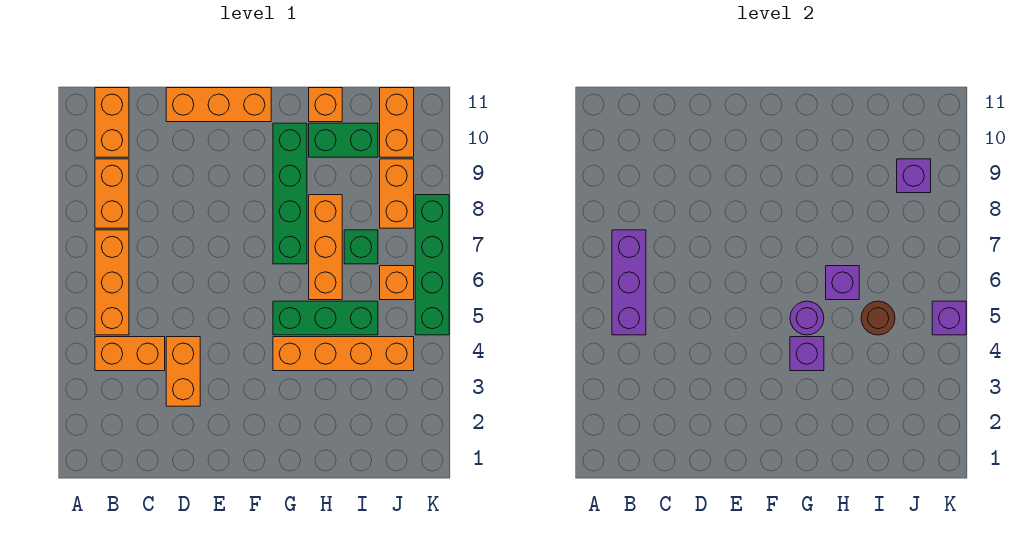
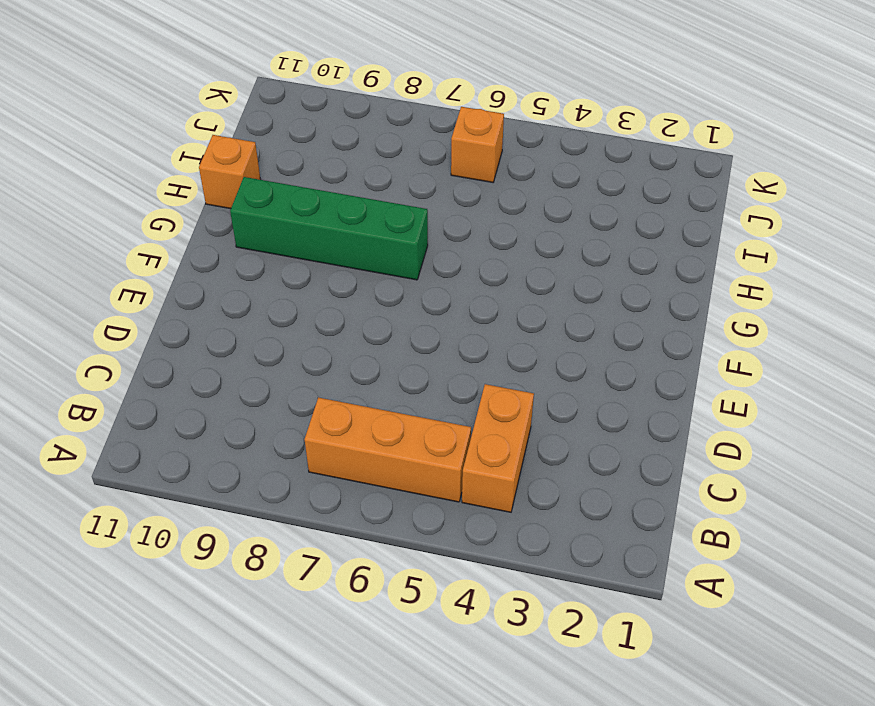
none -> orange brick B8:B9 level 1
none -> orange brick B10:B11 level 1
none -> orange brick D3:D4 level 1

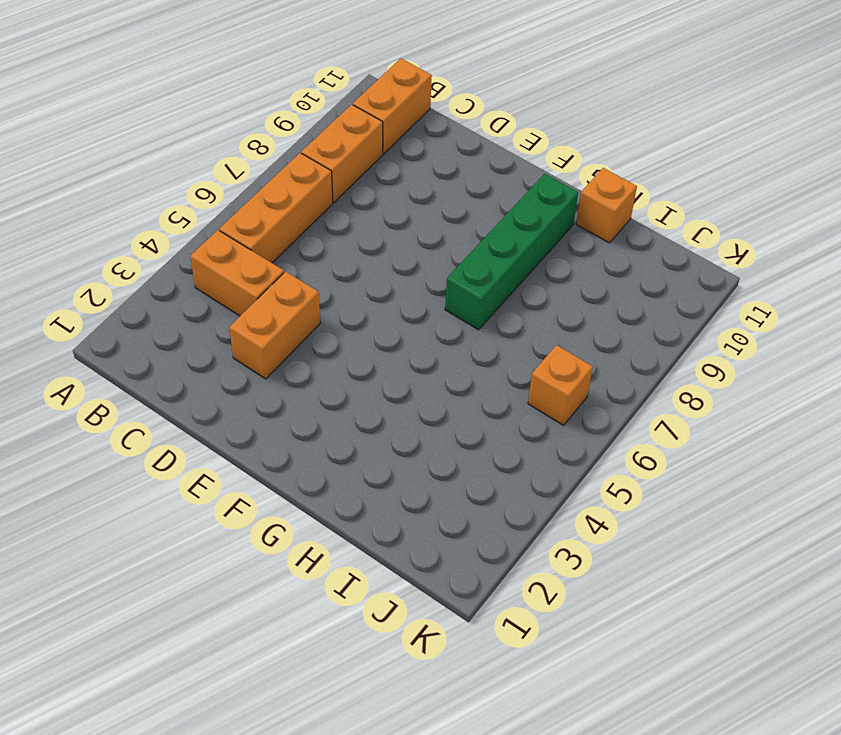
none -> orange brick D11:F11 level 1
none -> orange brick G4:J4 level 1
none -> green brick G5:I5 level 1

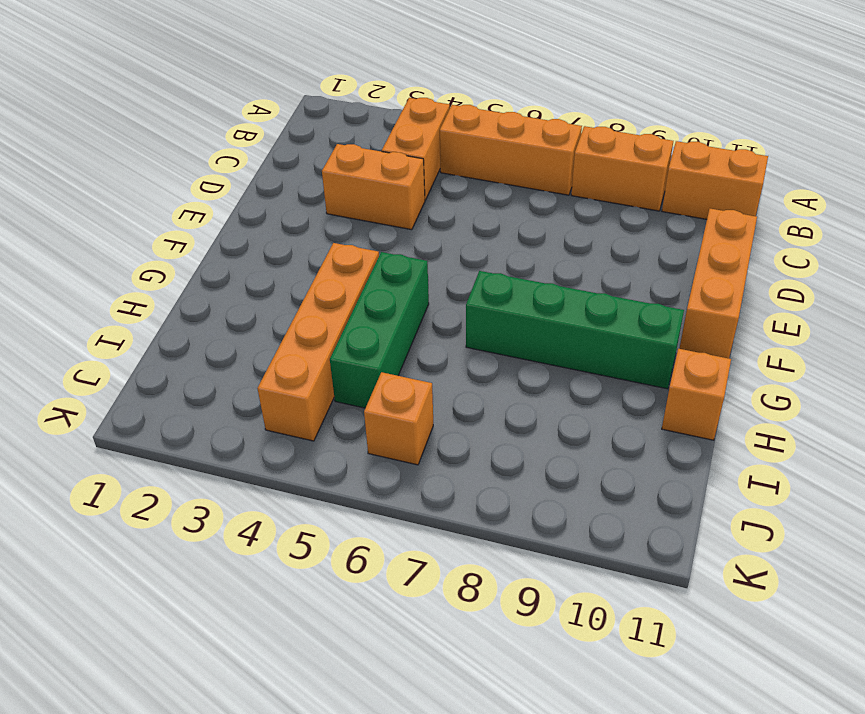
none -> orange brick H6:H8 level 1
none -> green brick H10:I10 level 1
none -> green brick I7 level 1

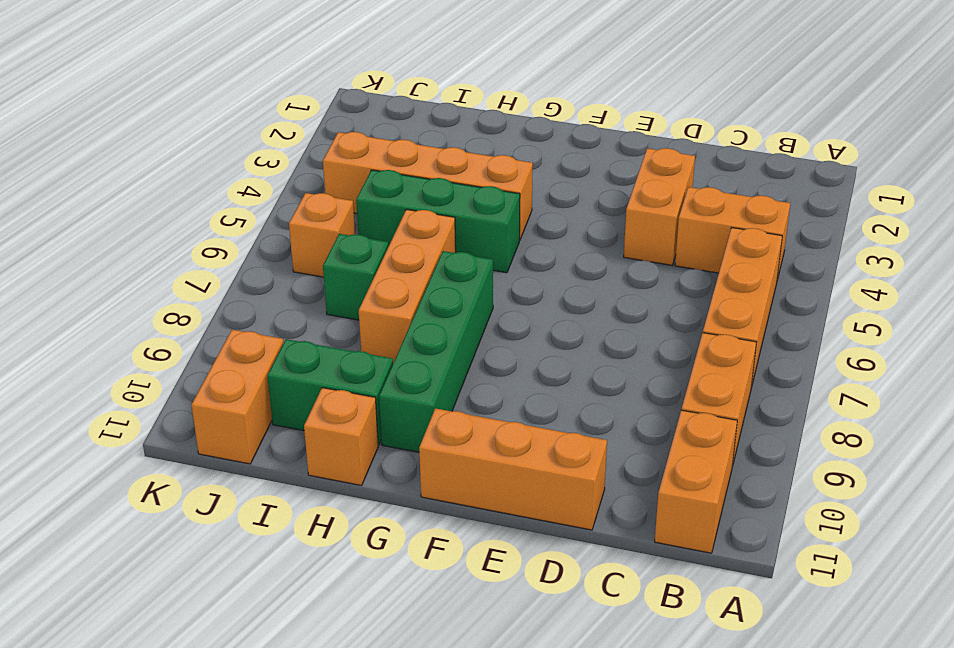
none -> orange brick J8:J9 level 1
none -> green brick K5:K8 level 1
none -> purple brick B5:B7 level 2

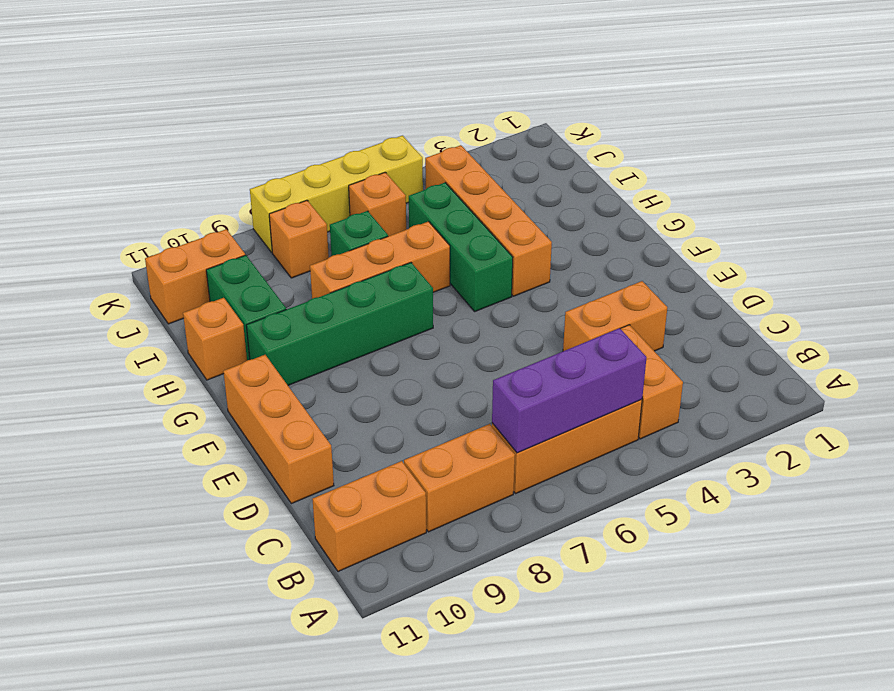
orange brick J8 level 1 -> orange brick J8:J9 level 1
yellow brick K5:K8 level 1 -> green brick K5:K8 level 1
none -> purple brick G4 level 2
none -> purple round brick G5 level 2
none -> purple brick H6 level 2

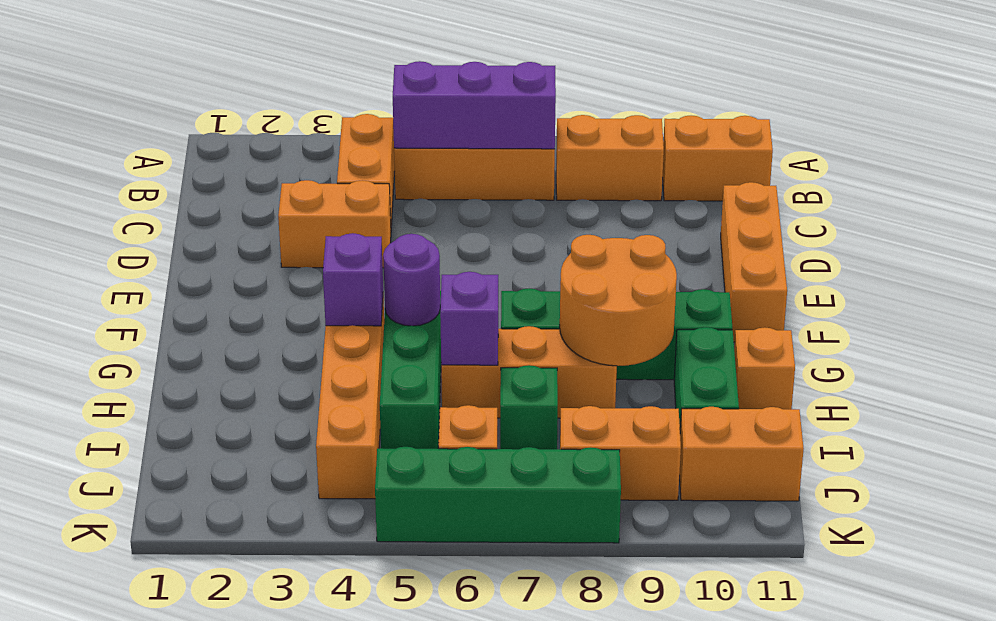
orange round brick G8:H9 level 2 -> none
none -> brown round brick I5 level 2
none -> purple brick J9 level 2
none -> purple brick K5 level 2

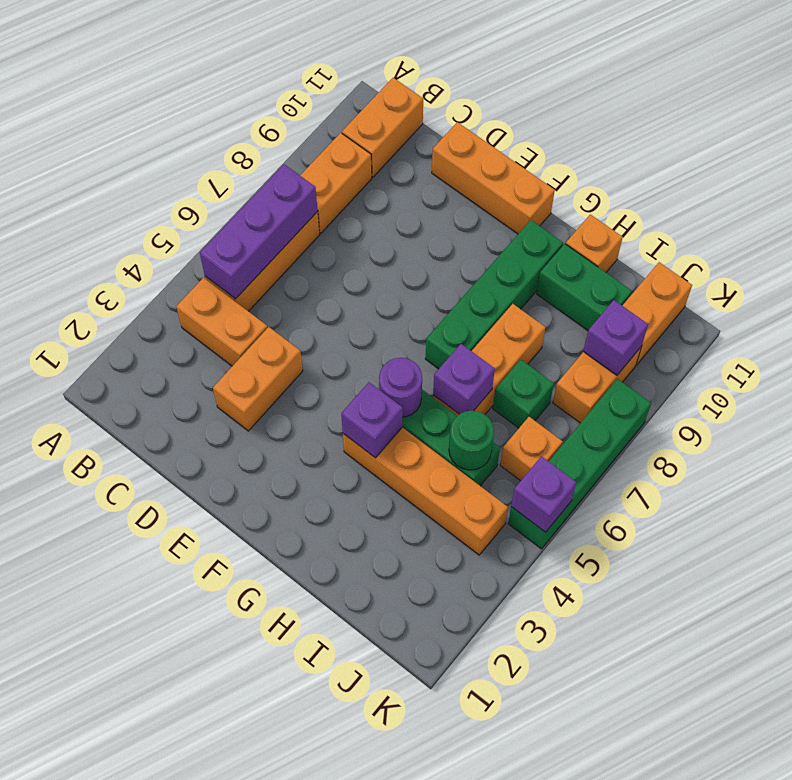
green round brick I5 level 2 -> brown round brick I5 level 2

